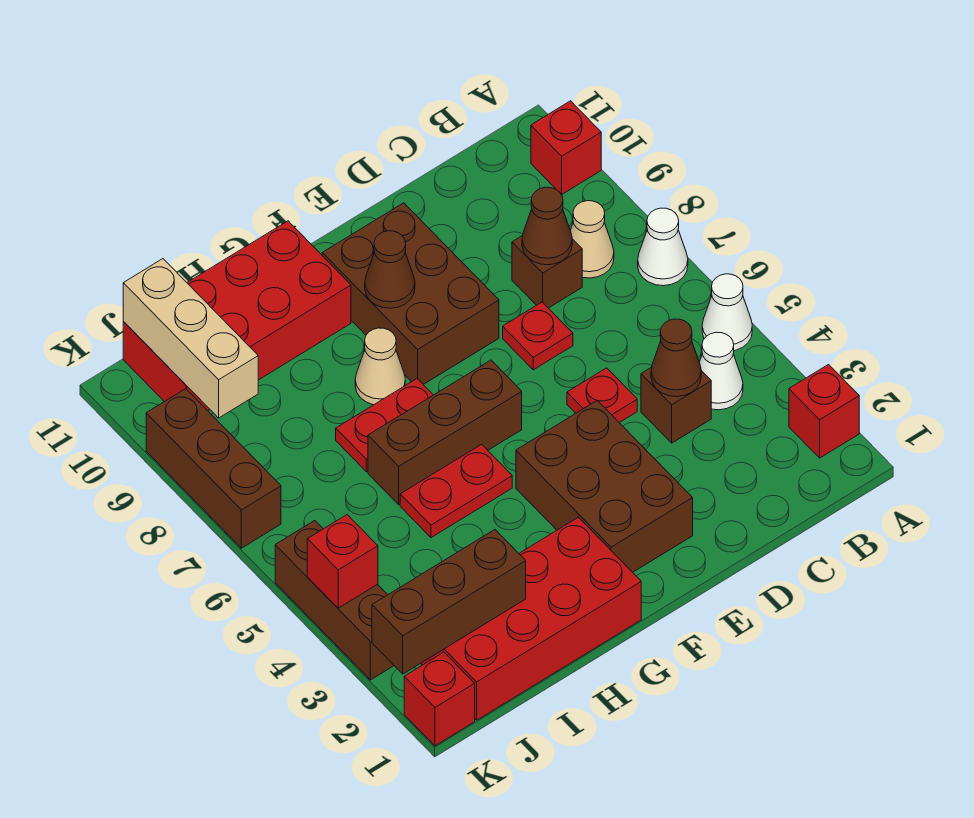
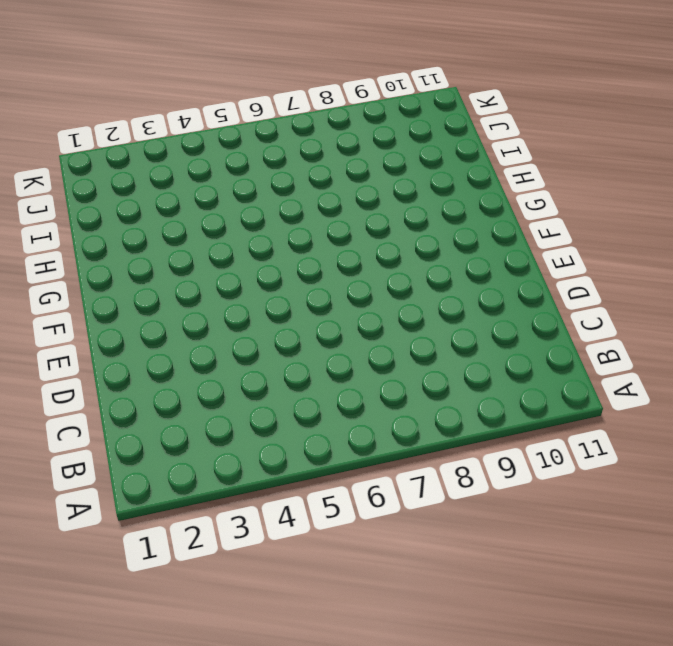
none -> red brick A2 level 1
none -> white cone A5 level 1
none -> white cone A7 level 1

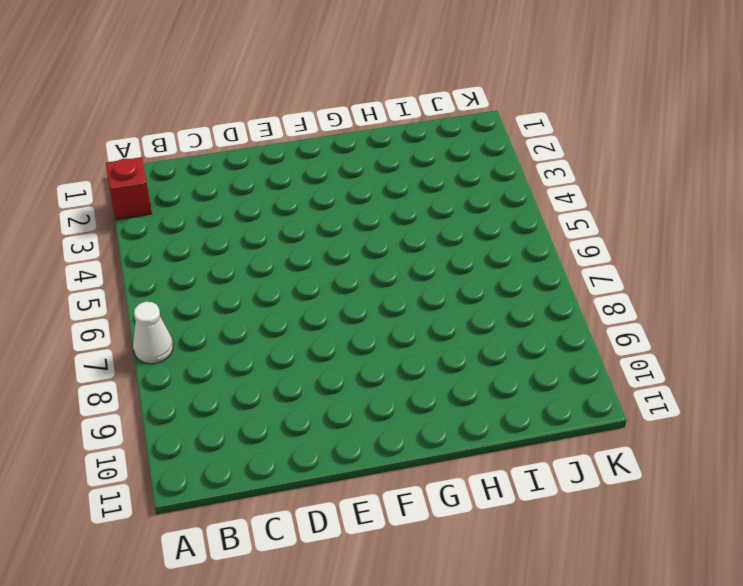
none -> white cone A5 level 1
none -> red brick A10 level 1
none -> white cone B4 level 1

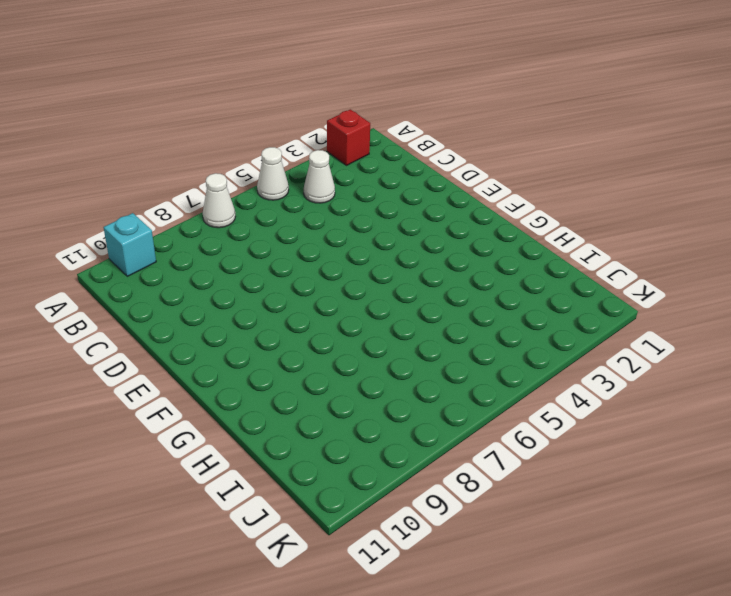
cyan brick A10 level 1 -> red brick A10 level 1
none -> tan cone B8 level 1
none -> brown brick C4 level 1
none -> brown brick C8 level 1

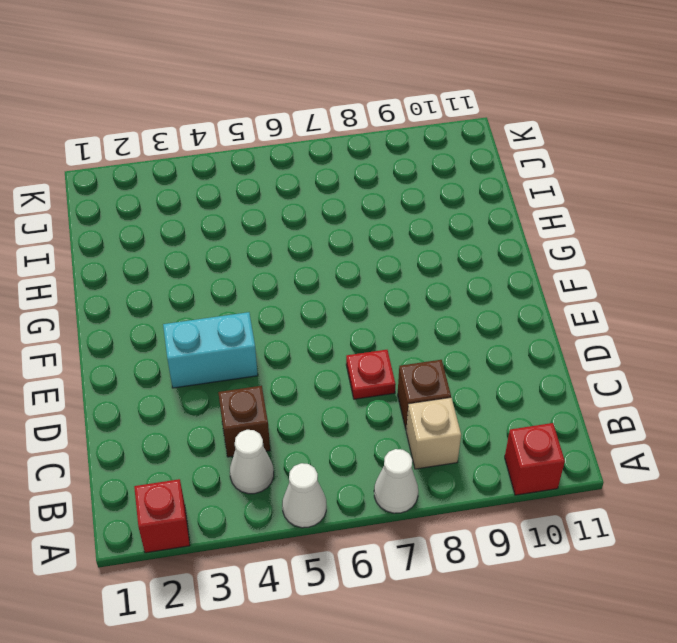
tan brick B8 level 1 -> tan cone B8 level 1
cyan brick E3:E4 level 1 -> brown brick E2:F4 level 1
none -> red plate D5 level 1
none -> brown brick E8:F10 level 1
none -> brown brick F6:H6 level 1

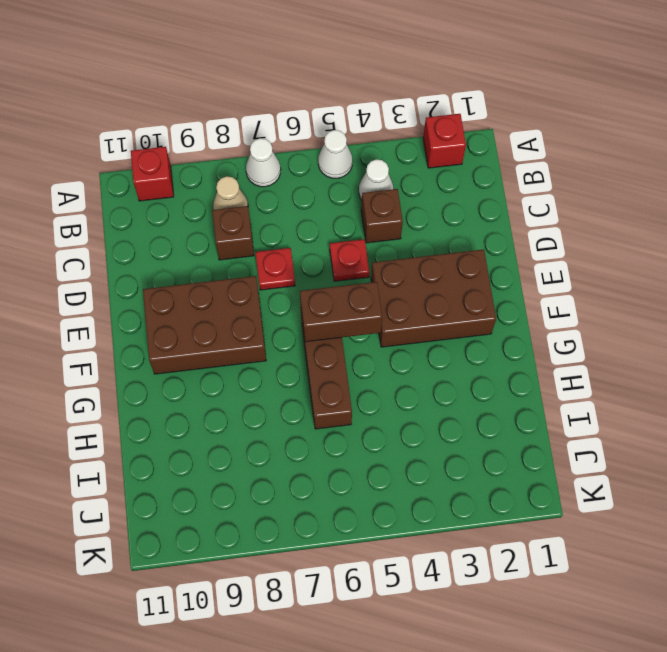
brown brick F5:F6 level 2 -> none
none -> red brick G1:J2 level 1
none -> red plate G5:H5 level 1
none -> red plate G7:H7 level 1

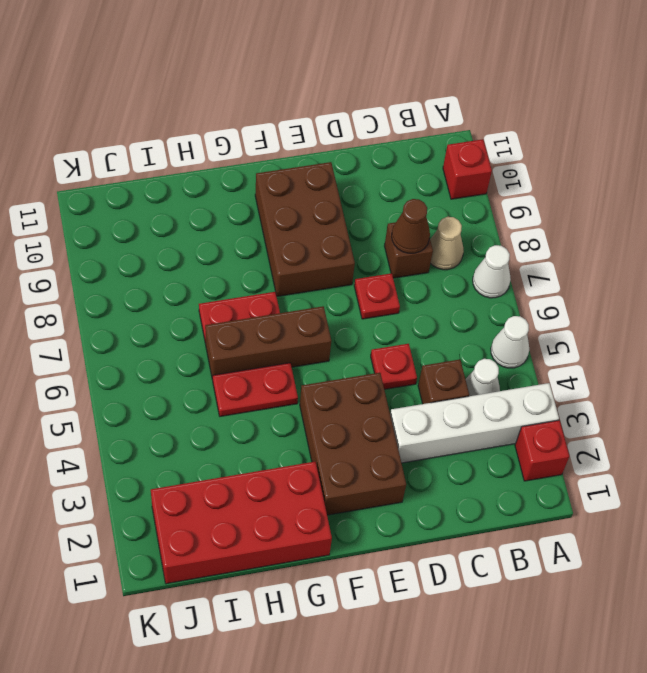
white brick A3:D3 level 1 -> none
none -> tan cone G8 level 1
none -> red brick G10:J11 level 1
none -> red brick K1 level 1

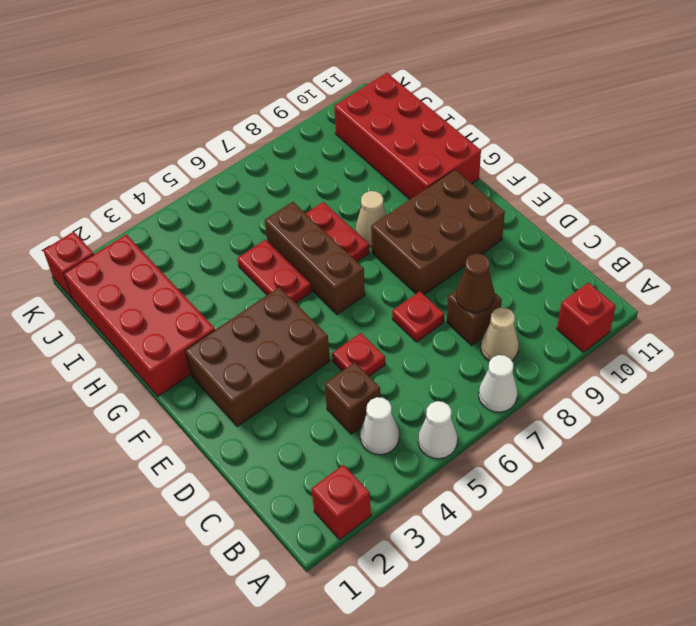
none -> brown brick K3:K5 level 1
none -> brown brick K7:K9 level 1
none -> brown cone C4 level 2

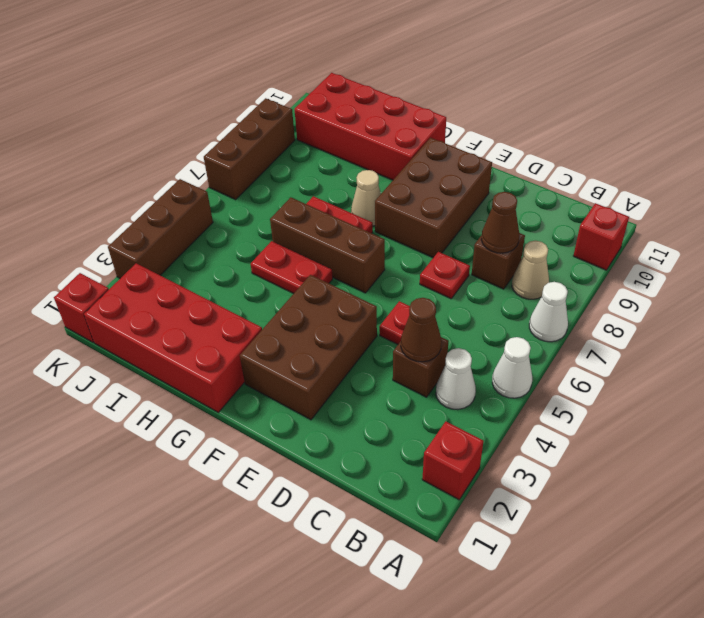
none -> brown cone F9 level 2
none -> brown brick I2:K2 level 2
none -> tan brick J9:J11 level 2

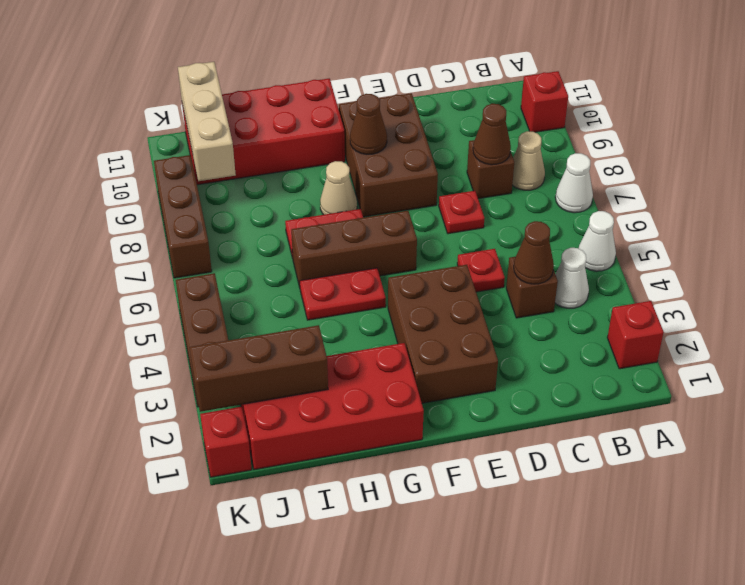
none -> red brick K4 level 2

